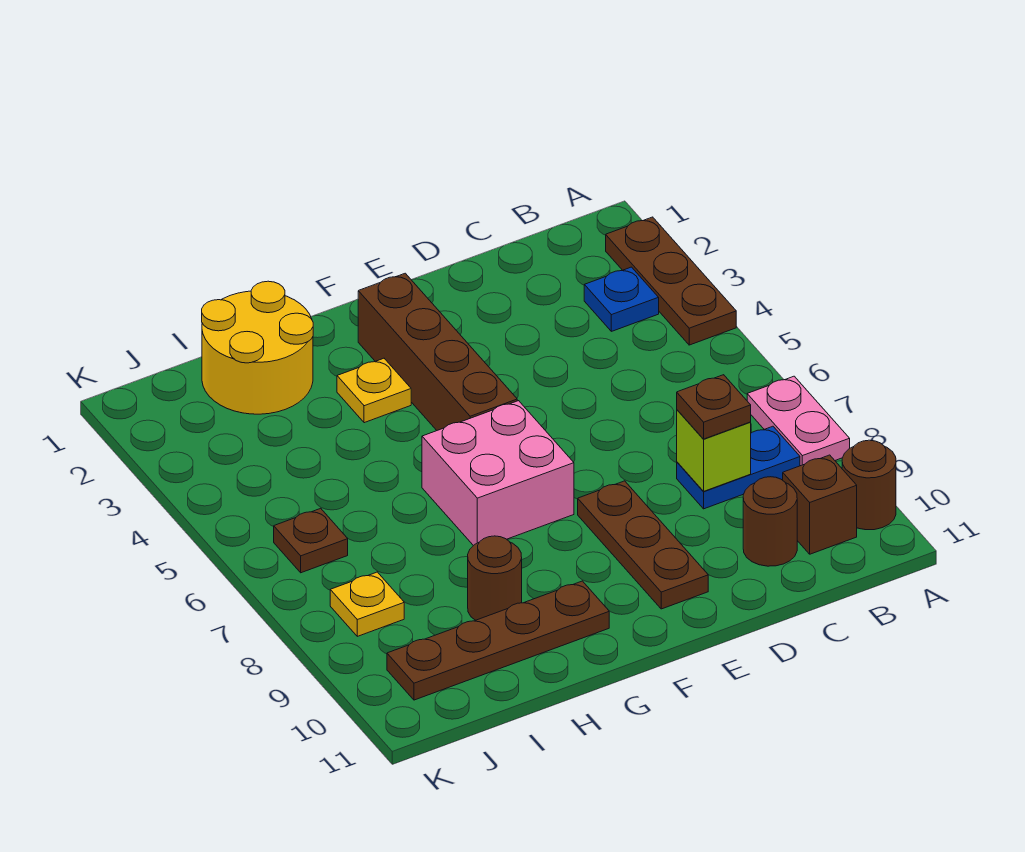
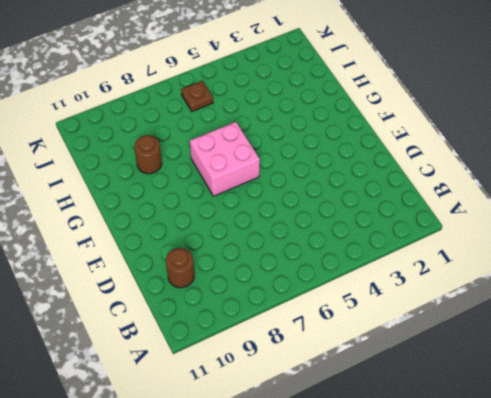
none -> brown plate A2:A4 level 1
none -> pink plate A7:A8 level 1
none -> brown round brick A10 level 1

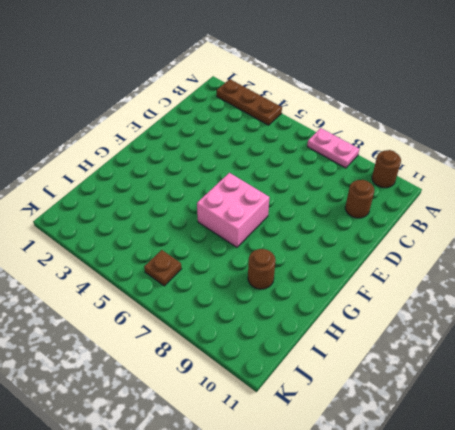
none -> blue plate B3 level 1
none -> blue plate B8:C8 level 1
none -> brown brick B10 level 1

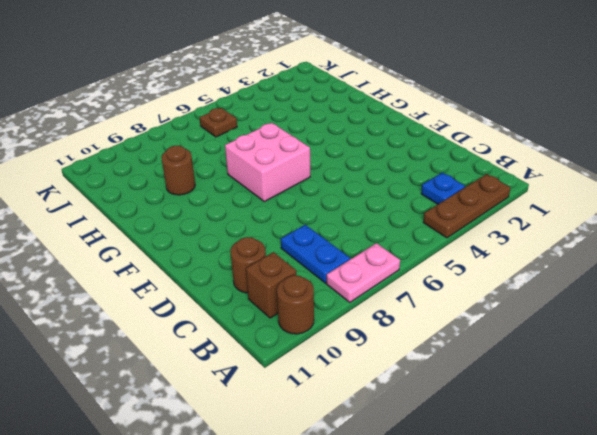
none -> brown plate E8:E10 level 1
none -> brown brick F2:F5 level 1
none -> yellow plate G3 level 1

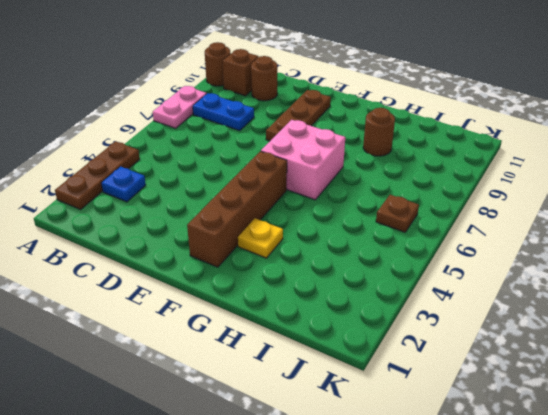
none -> brown plate G10:J10 level 1
none -> yellow round brick H1:I2 level 1
none -> yellow plate J8 level 1

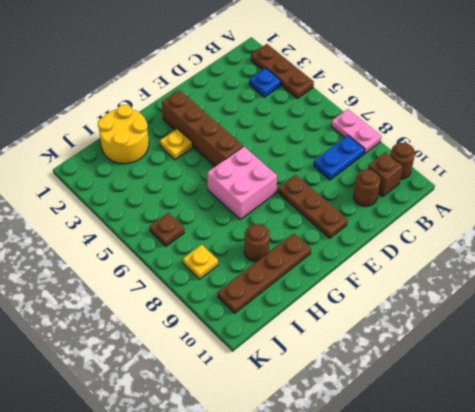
none -> lime brick C8 level 2
none -> brown plate C8 level 3

